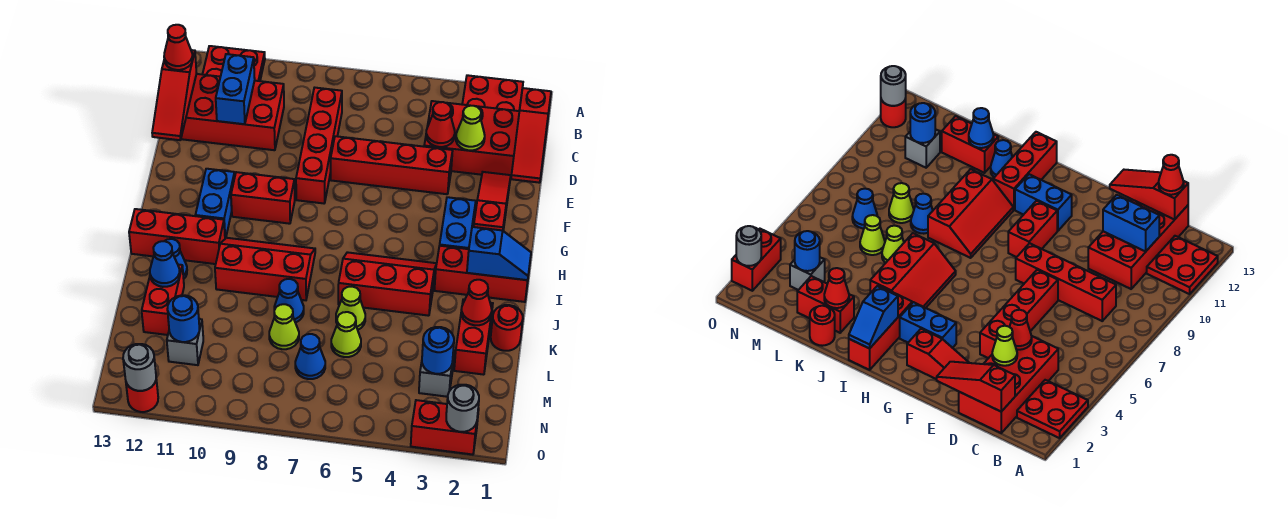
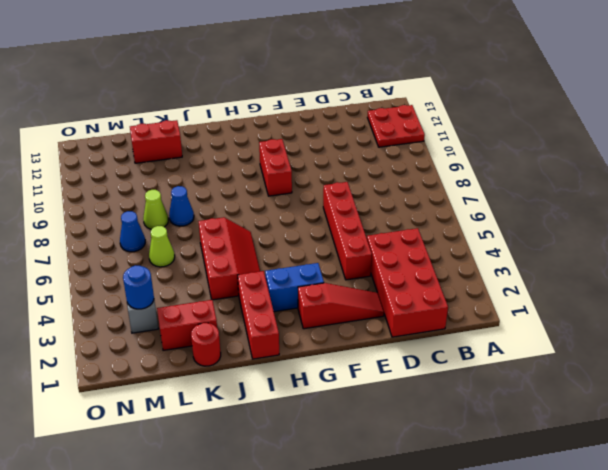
none -> red plate A2:B3 level 1
none -> red brick C8:F8 level 1
none -> red brick C10:D13 level 1
none -> blue brick G11:H11 level 1

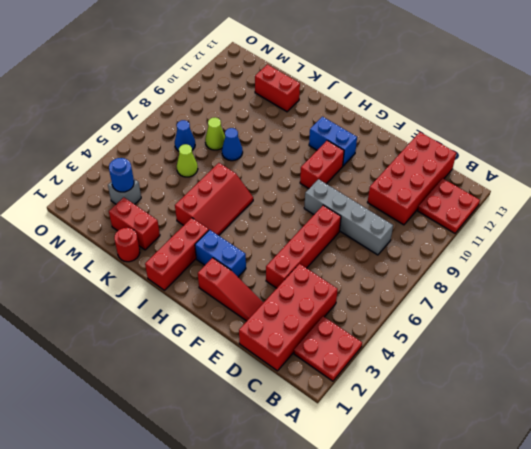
grey brick C8:F8 level 1 -> red brick C8:F8 level 1
none -> red slope I8:J10 level 1 top J
none -> red brick I11:I13 level 1
none -> blue cone J12 level 1
none -> lime cone K6 level 1

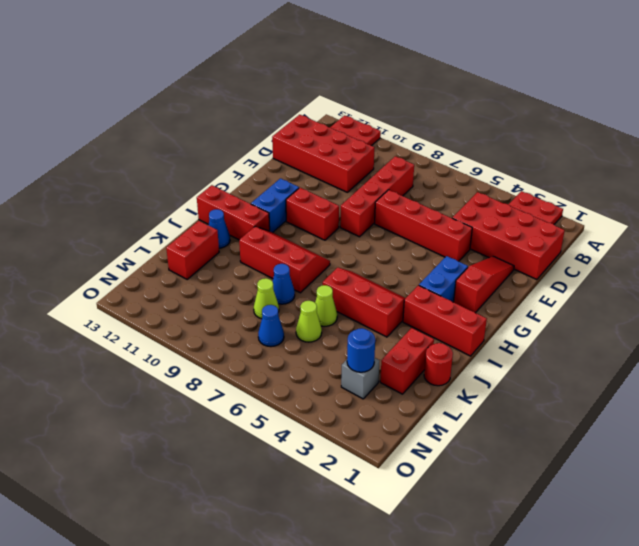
none -> grey brick M11 level 1
none -> red brick O2:O3 level 1
none -> red round brick O12 level 1
none -> red slope C1:E1 level 2 top C

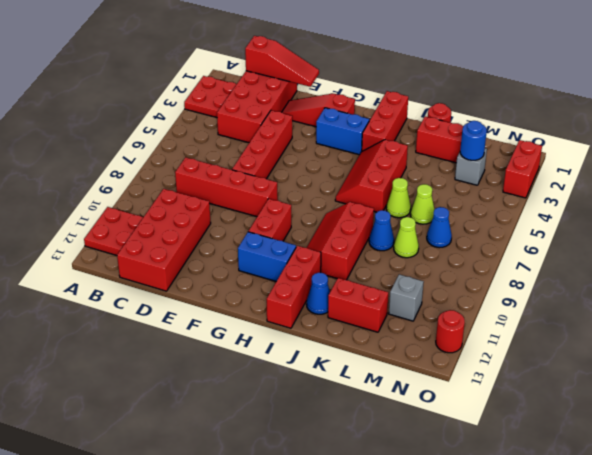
none -> blue brick C11:D11 level 2
none -> red slope C13:E13 level 2 top C
none -> lime cone D3 level 2
none -> red cone D4 level 2

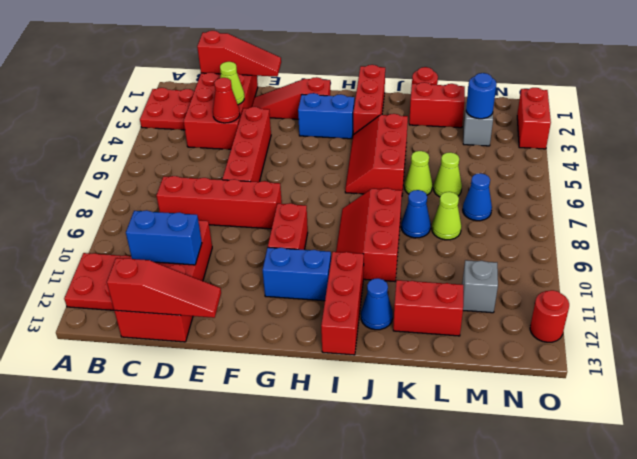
none -> blue slope I1:I2 level 2 top 2
none -> red cone K2 level 2
none -> blue cone K12 level 2
none -> blue round brick M11 level 2

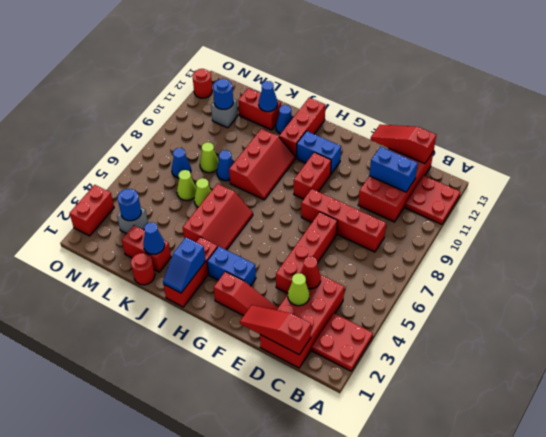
blue cone K2 level 2 -> red cone K2 level 2
none -> grey round brick O2 level 2
none -> grey round brick O12 level 2
none -> red cone C13 level 3

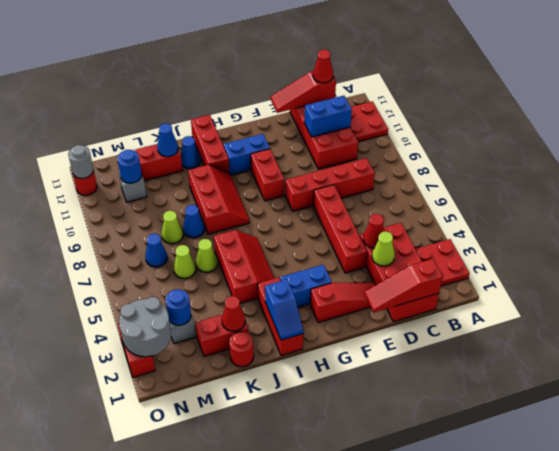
grey round brick N2:O3 level 2 -> grey round brick O2 level 2

